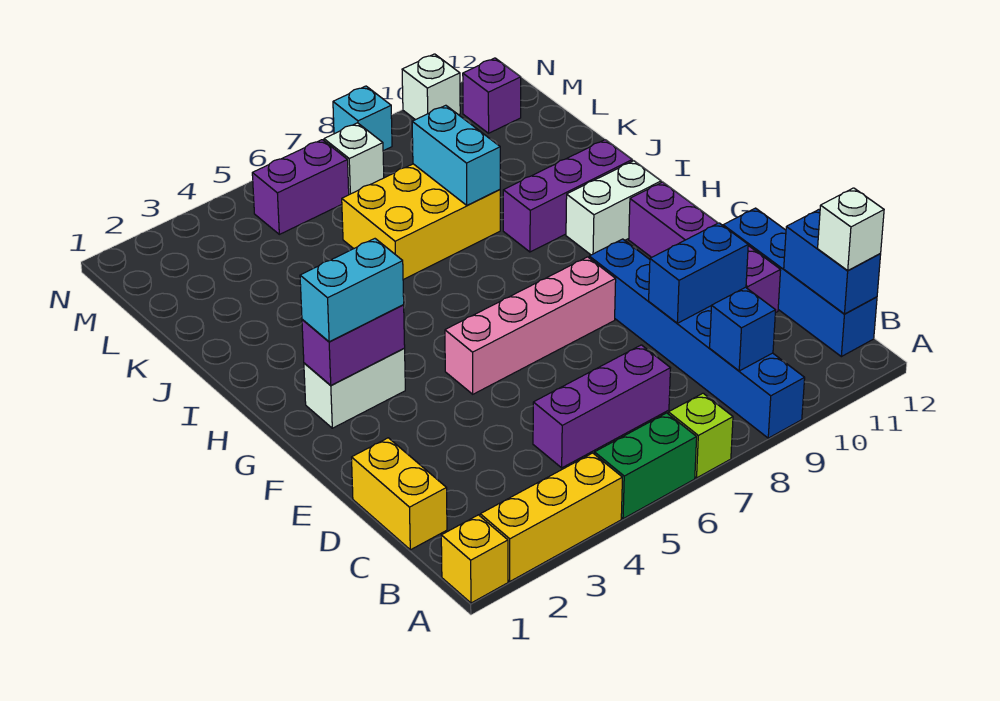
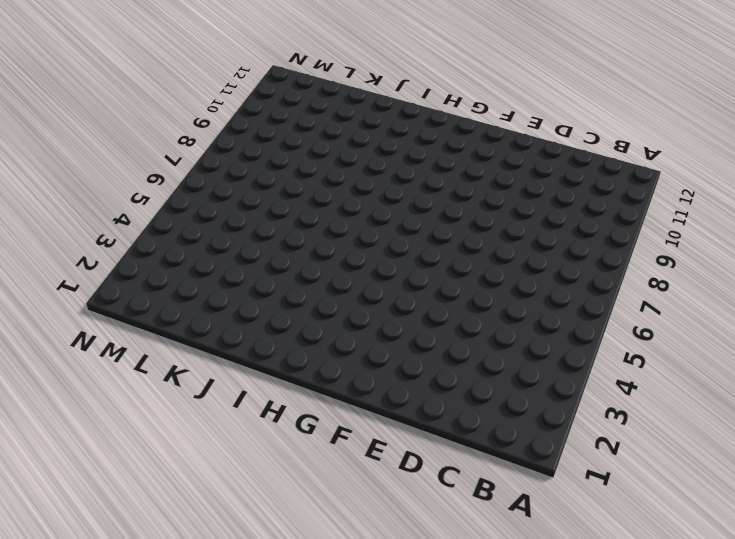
none -> yellow brick A1 level 1
none -> yellow brick A2:A4 level 1
none -> green brick A5:A6 level 1

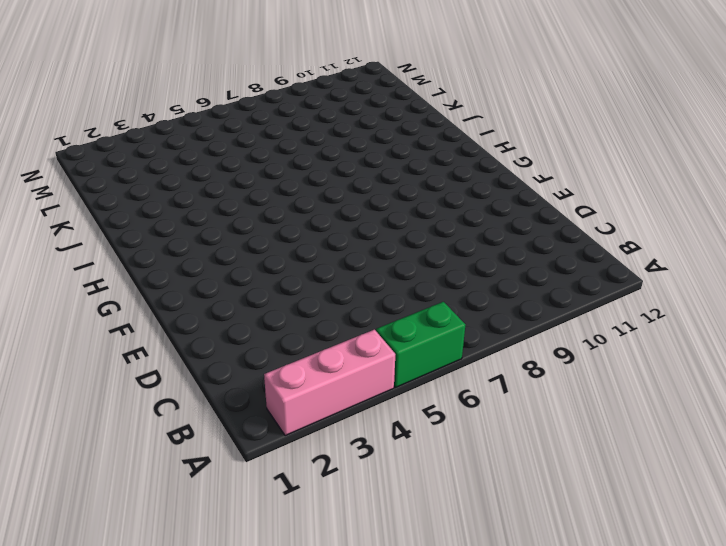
pink brick A2:A4 level 1 -> yellow brick A2:A4 level 1
none -> yellow brick A1 level 1
none -> lime brick A7 level 1
none -> blue brick A9:F9 level 1

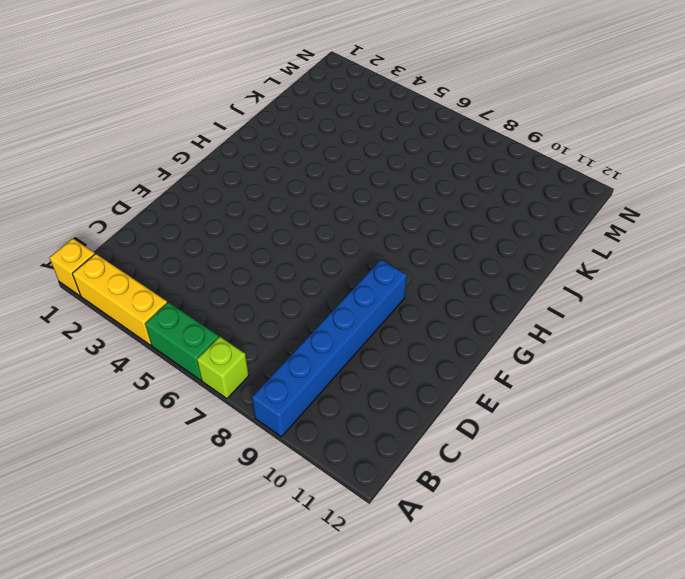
none -> blue brick B12:E12 level 1
none -> yellow brick C1:D1 level 1
none -> purple brick C5:C7 level 1

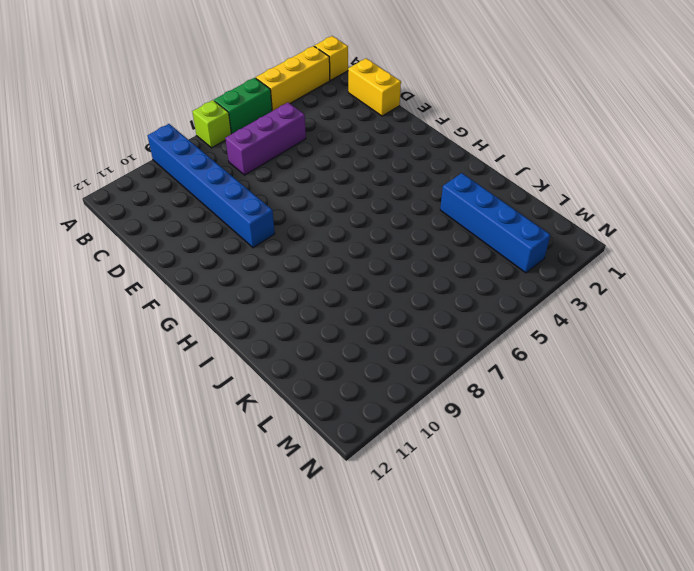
blue brick J3:M3 level 1 -> blue brick B12:E12 level 1
none -> purple brick D11:G11 level 1
none -> pink brick F5:F8 level 1
none -> white brick G2:G3 level 1

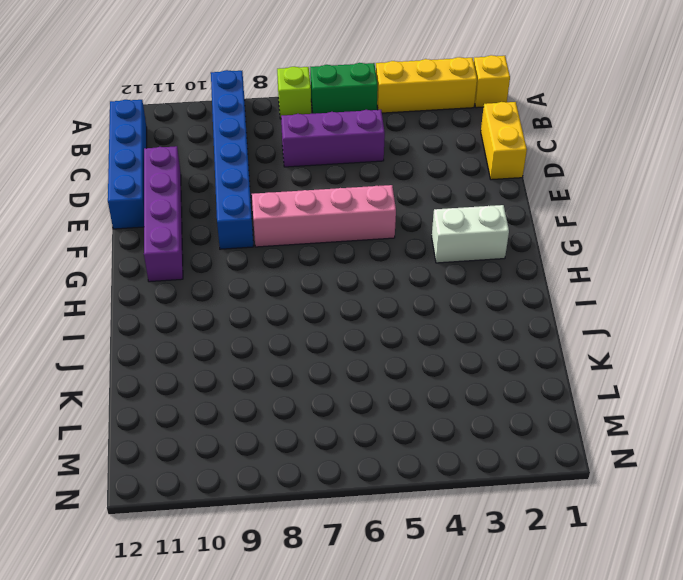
none -> white brick H10:H11 level 1
none -> purple brick I9:I11 level 1
none -> yellow brick J6:K8 level 1

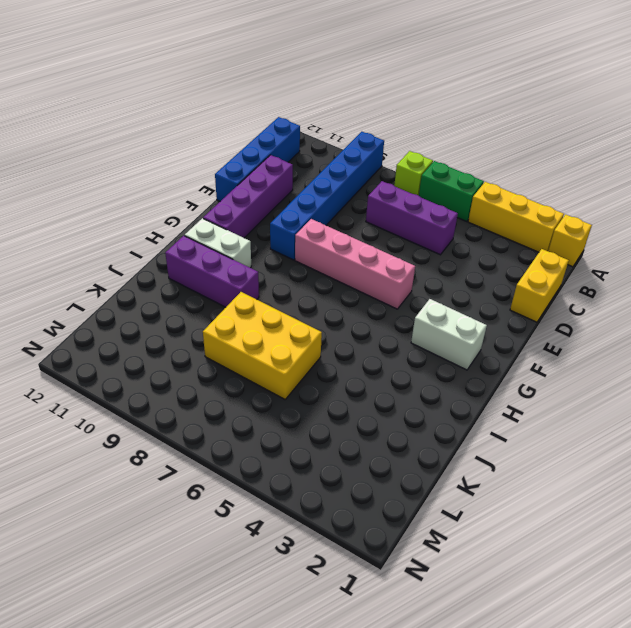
none -> purple brick M5:M6 level 1
none -> white brick M7 level 1
none -> purple brick M11 level 1

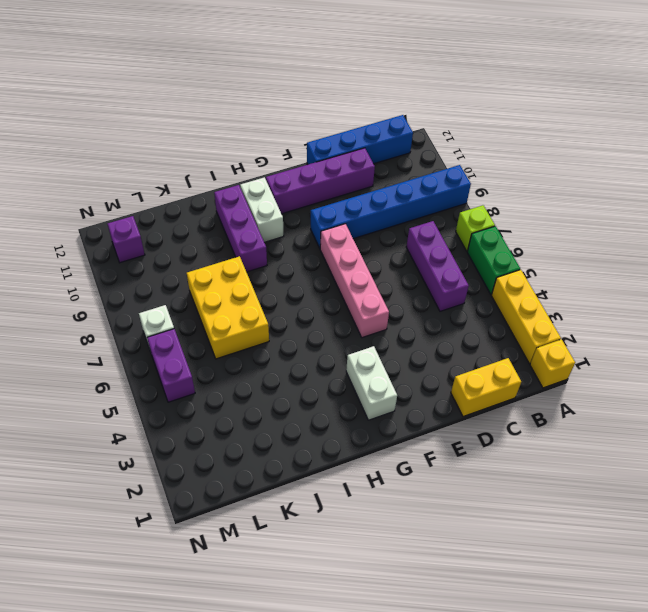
none -> cyan brick N8 level 1
none -> white brick N10 level 1
none -> blue brick B9 level 2

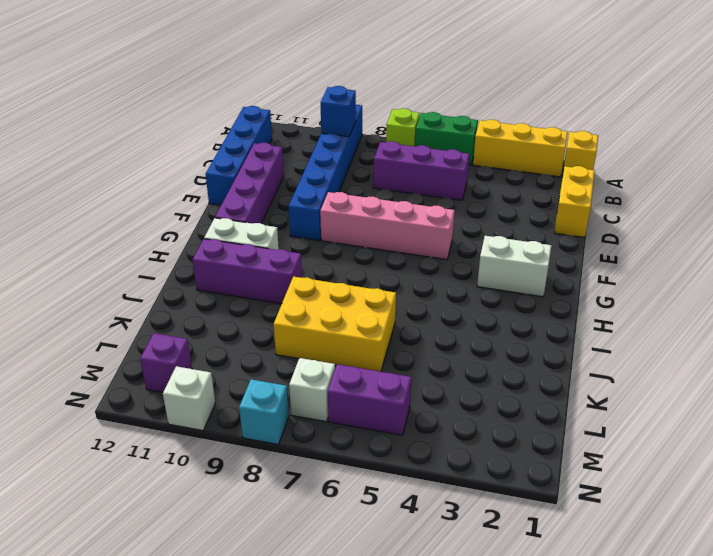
none -> blue brick B12:C12 level 2
none -> blue brick D9:D10 level 2
none -> purple brick G2:G3 level 2

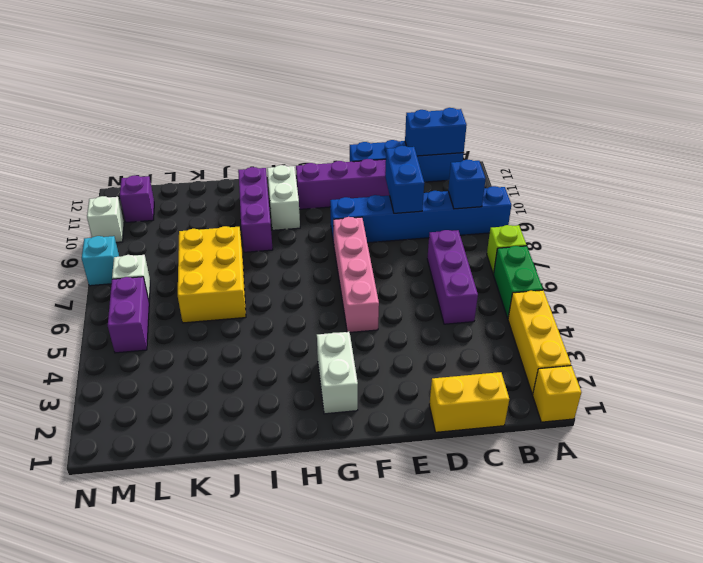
none -> purple brick G2:G3 level 2
none -> cyan brick J8:K8 level 2
none -> white brick B12 level 3

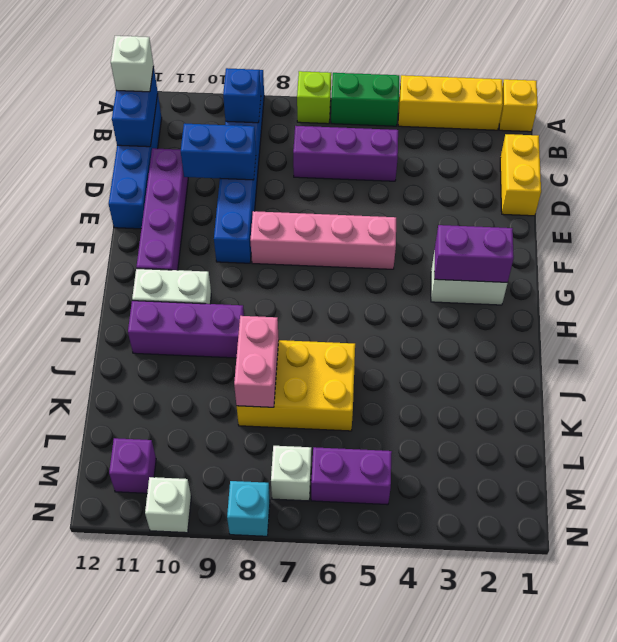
pink brick J8:K8 level 2 -> cyan brick J8:K8 level 2
none -> cyan brick G2:G3 level 3

